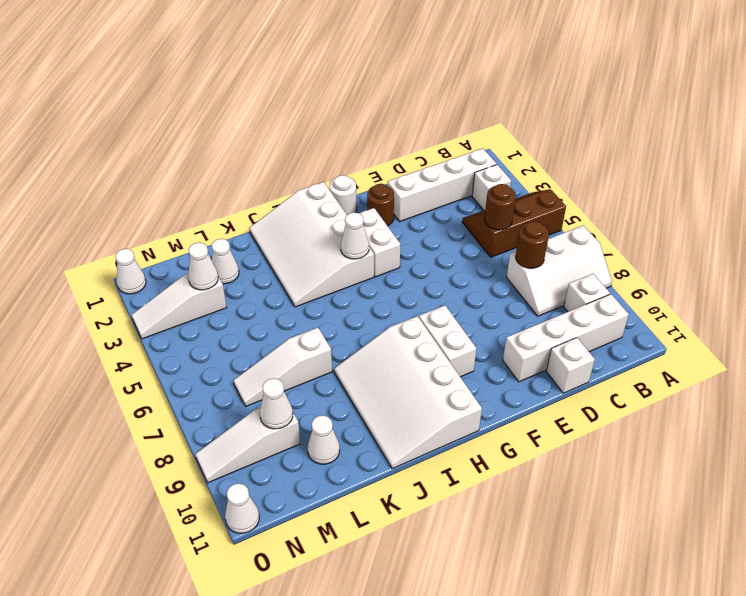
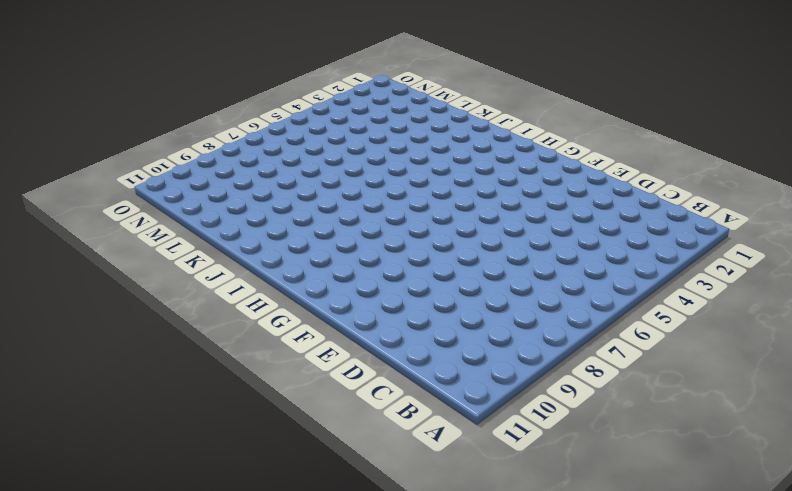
none -> brown slope A4:C5 level 1 top 5
none -> white slope A7:C8 level 1 top 7
none -> white brick B2:E2 level 1

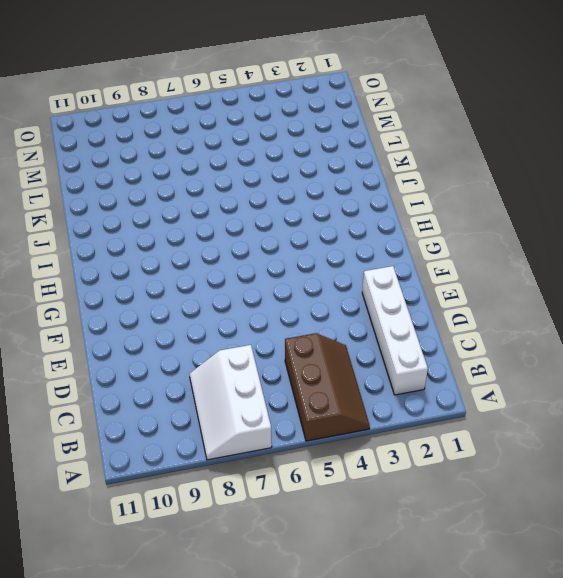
none -> white brick B3 level 1
none -> white brick B9 level 1
none -> white brick B10:E10 level 1

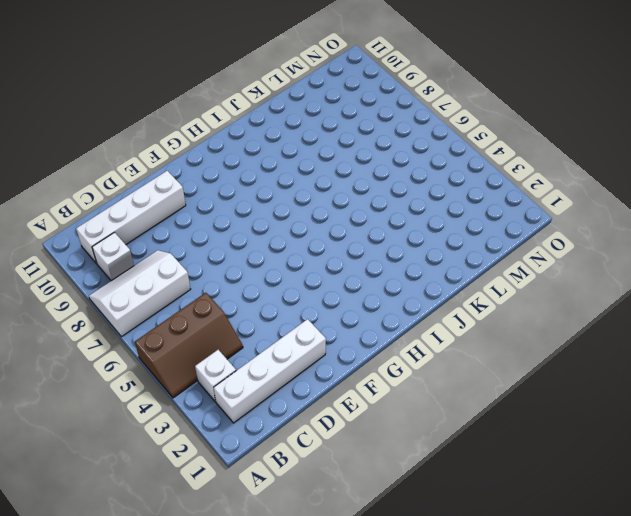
none -> white brick D11 level 1
none -> brown round brick F2 level 1
none -> white round brick G1 level 1

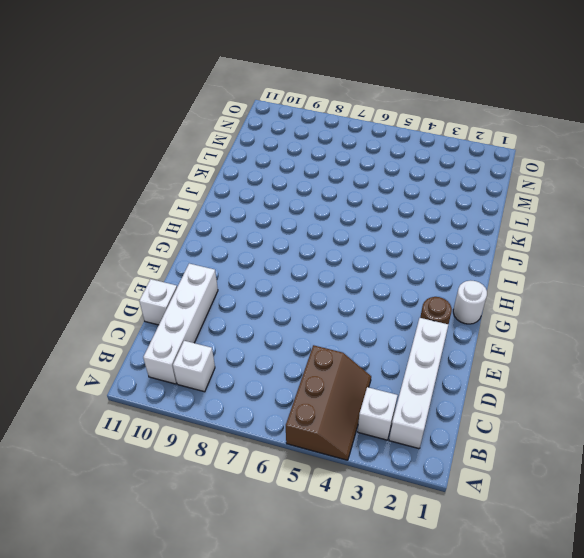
none -> white slope A7:C8 level 1 top 7
none -> white brick G3:G4 level 1
none -> white brick G8:G9 level 1

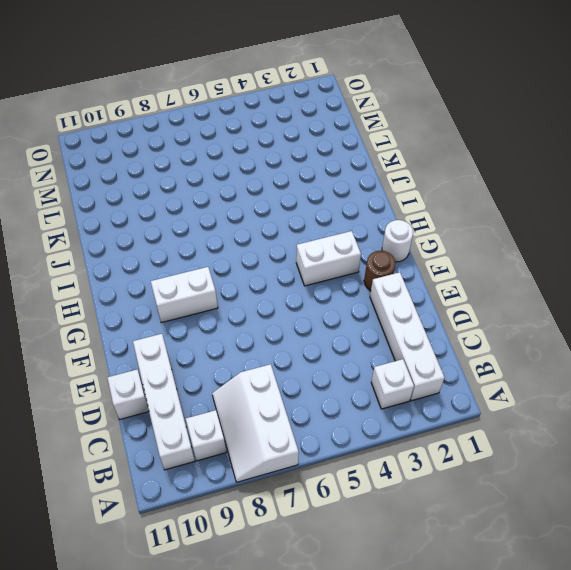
none -> brown slope A4:C5 level 1 top 5
none -> white slope H1:J4 level 1 top H
none -> white slope H8:J11 level 1 top H

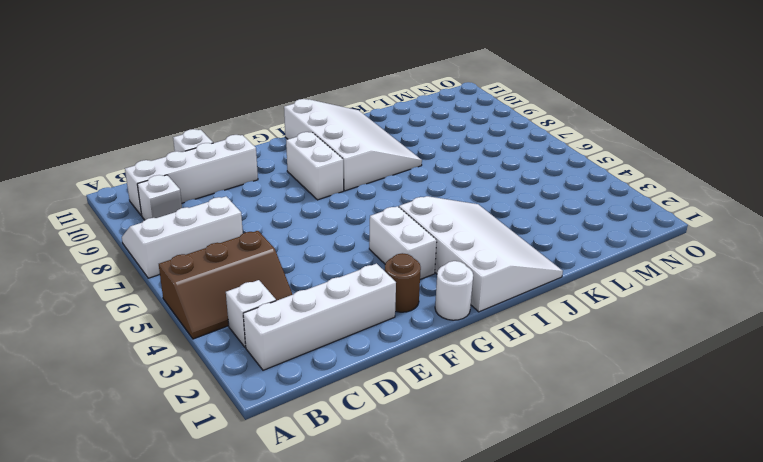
none -> white slope K7:M7 level 1 top K
none -> white cone L2 level 1
none -> white cone L10 level 1

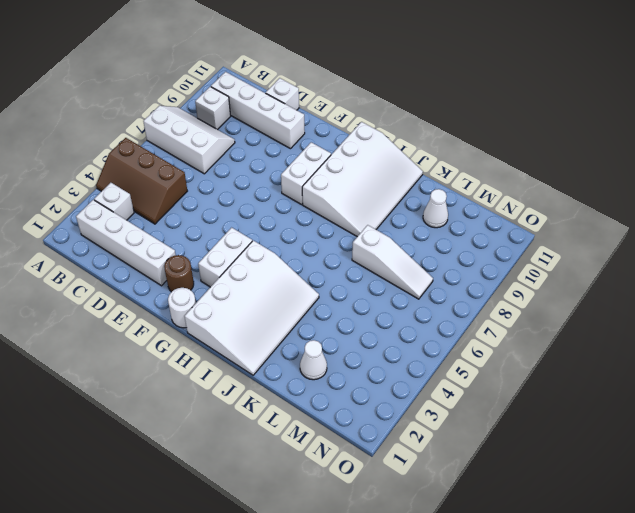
none -> white slope M3:O3 level 1 top M
none -> white slope M9:O9 level 1 top M
none -> white cone O1 level 1

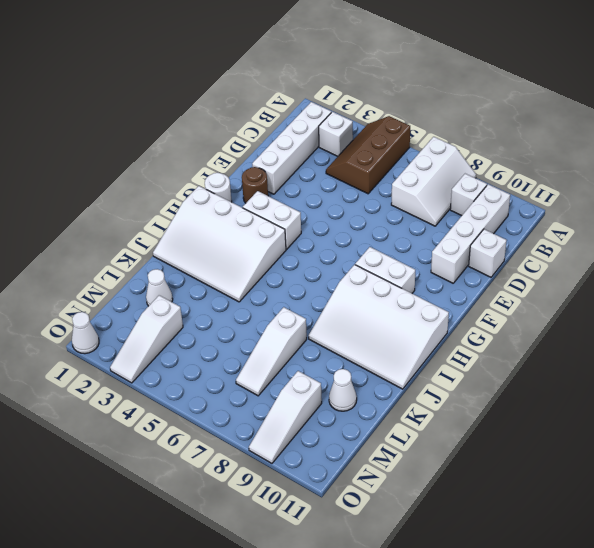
none -> white cone O11 level 1
none -> brown round brick C5 level 2
none -> brown round brick C7 level 2

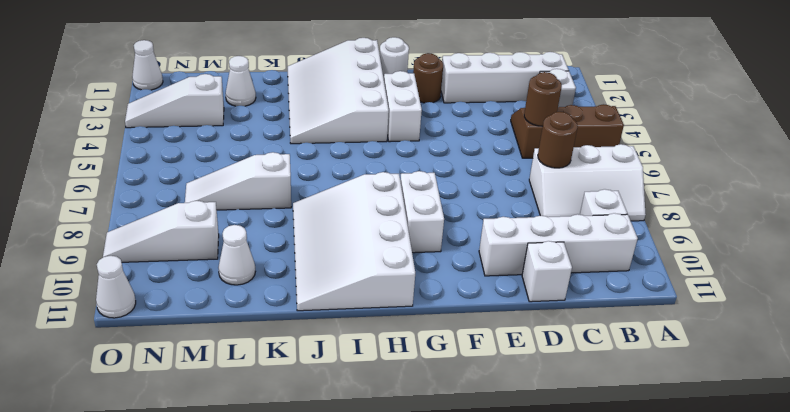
none -> white cone H4 level 2
none -> white cone M3 level 2
none -> white cone M9 level 2

